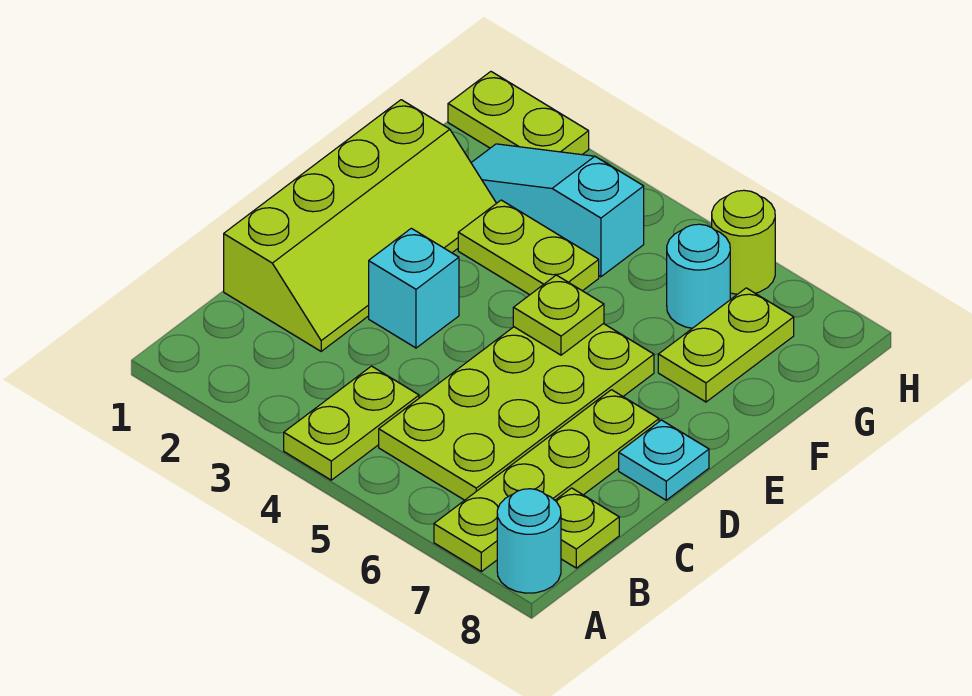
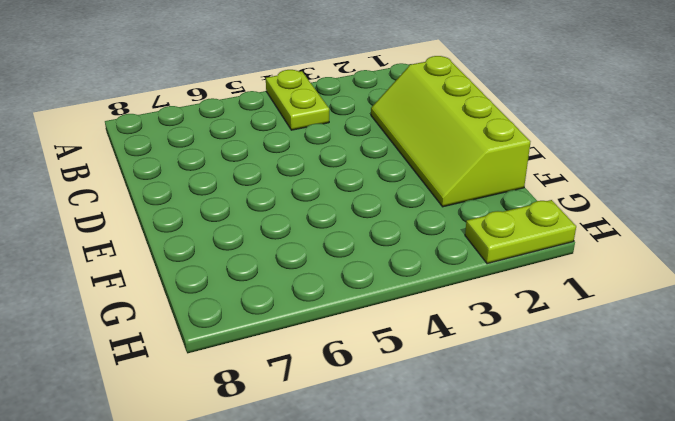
none -> lime plate A7:D7 level 1
none -> cyan round brick A8 level 1
none -> lime plate B5:E6 level 1

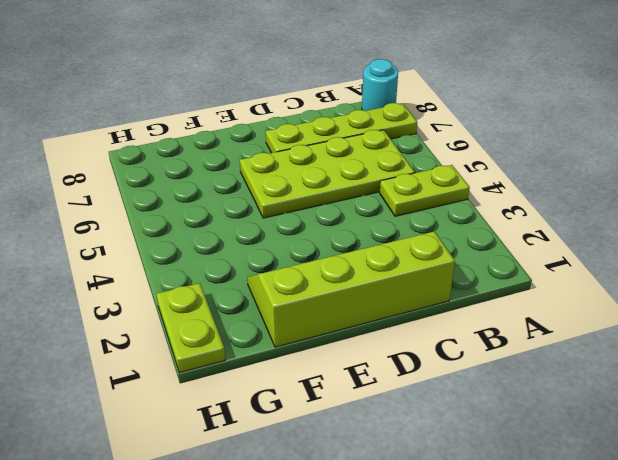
none -> lime plate B8 level 1
none -> cyan brick D3 level 1
none -> cyan plate D8 level 1

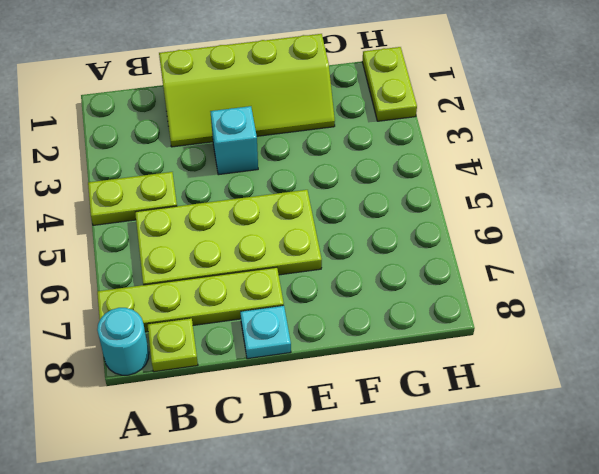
none -> lime plate F3:F4 level 1
none -> lime plate F7:G7 level 1
none -> cyan slope G2:G4 level 1 top 4

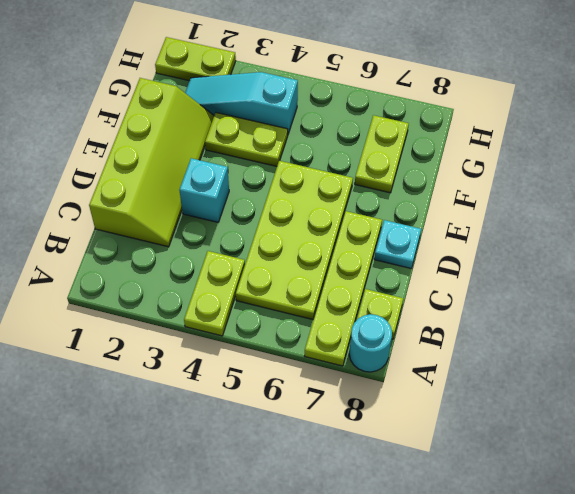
none -> cyan round brick G6 level 1
none -> lime round brick H6 level 1
none -> lime plate E5 level 2

